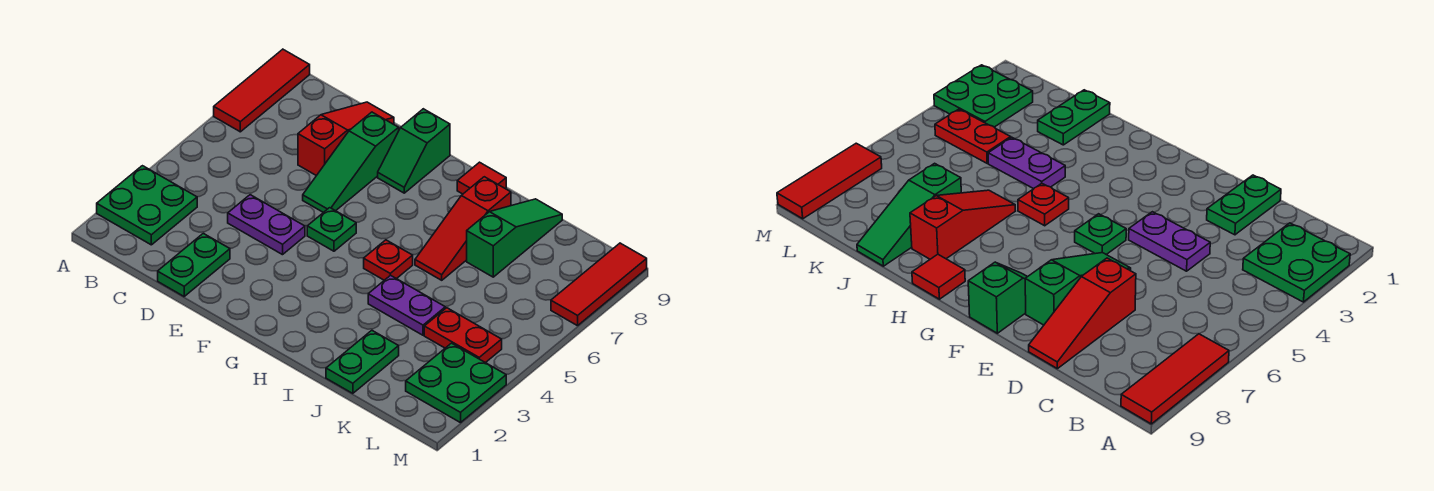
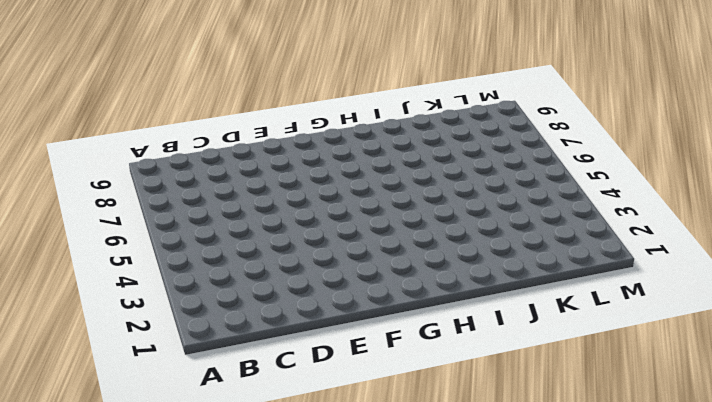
none -> green plate A2:B3 level 1
none -> red tile A7:A9 level 1
none -> green plate D1:D2 level 1

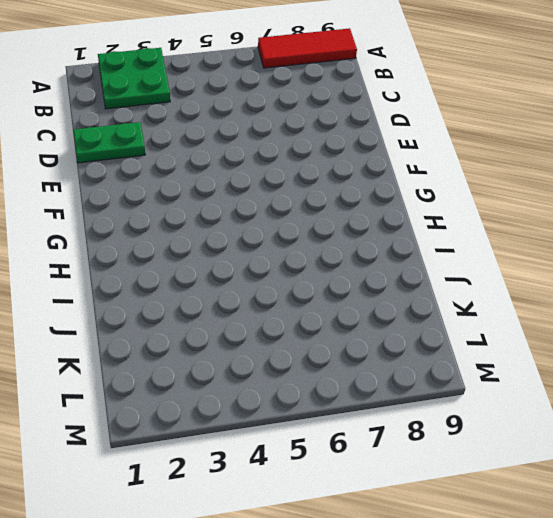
none -> purple plate D4:E4 level 1
none -> red slope D7:D9 level 1 top 7
none -> green slope E6:E8 level 1 top 8

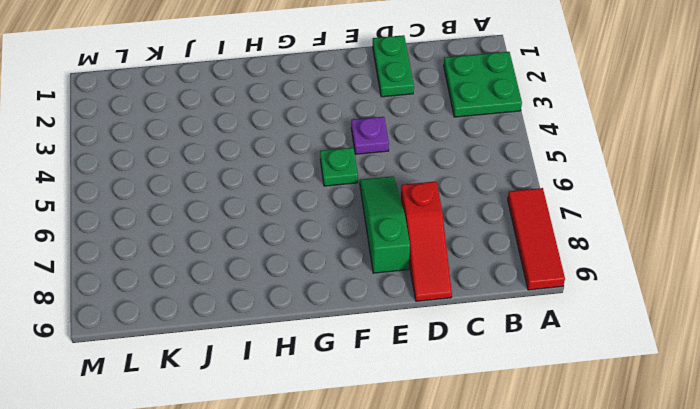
purple plate E4 level 1 -> purple plate D4:E4 level 1
none -> green slope F8:F9 level 1 top 9
none -> red plate H5 level 1
none -> red tile H9 level 1

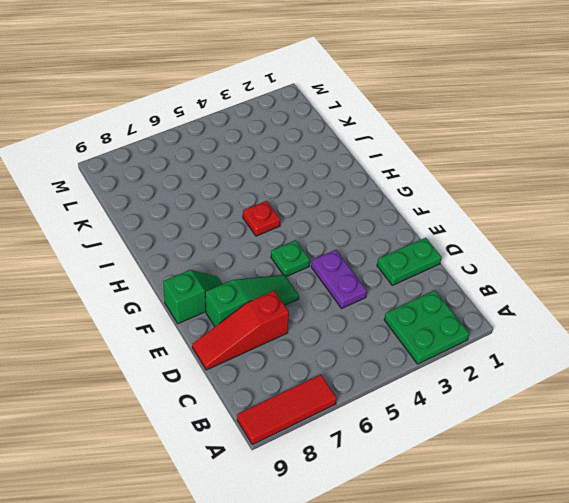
none -> red tile H9 level 1
none -> purple plate I4:J4 level 1
none -> red slope I6:I8 level 1 top 8

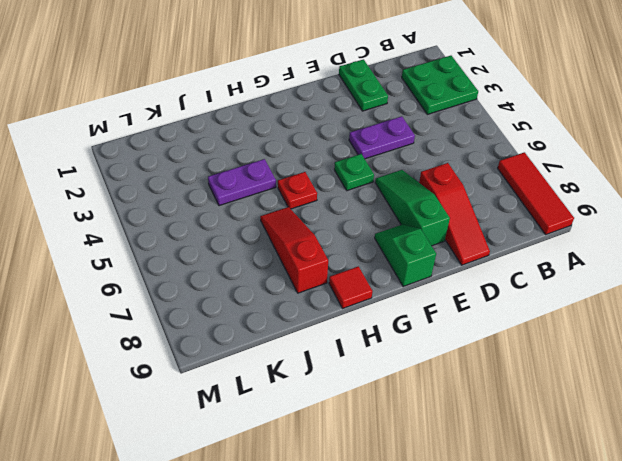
none -> green plate J1:J2 level 1
none -> green slope J7:J9 level 1 top 7
none -> red plate K4:L4 level 1

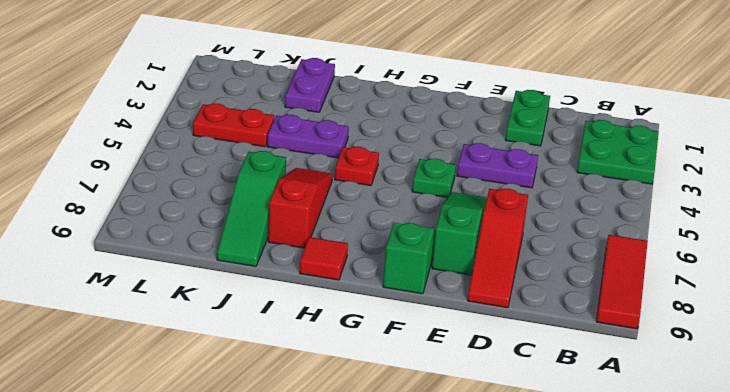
purple plate J1:J2 level 1 -> green plate J1:J2 level 1
none -> green plate L2:M3 level 1
none -> red tile M7:M9 level 1

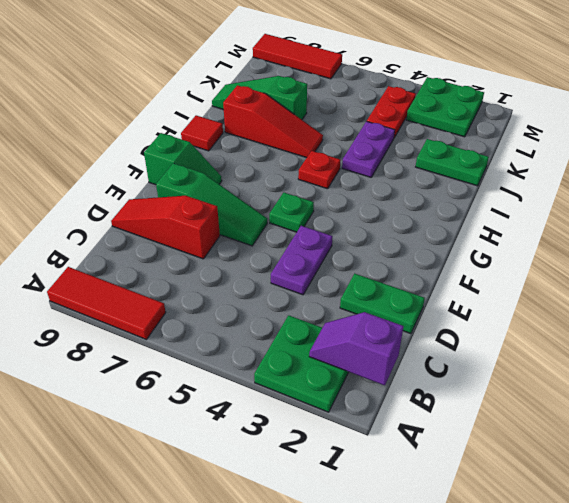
purple slope B1:B2 level 2 top 1 -> none

